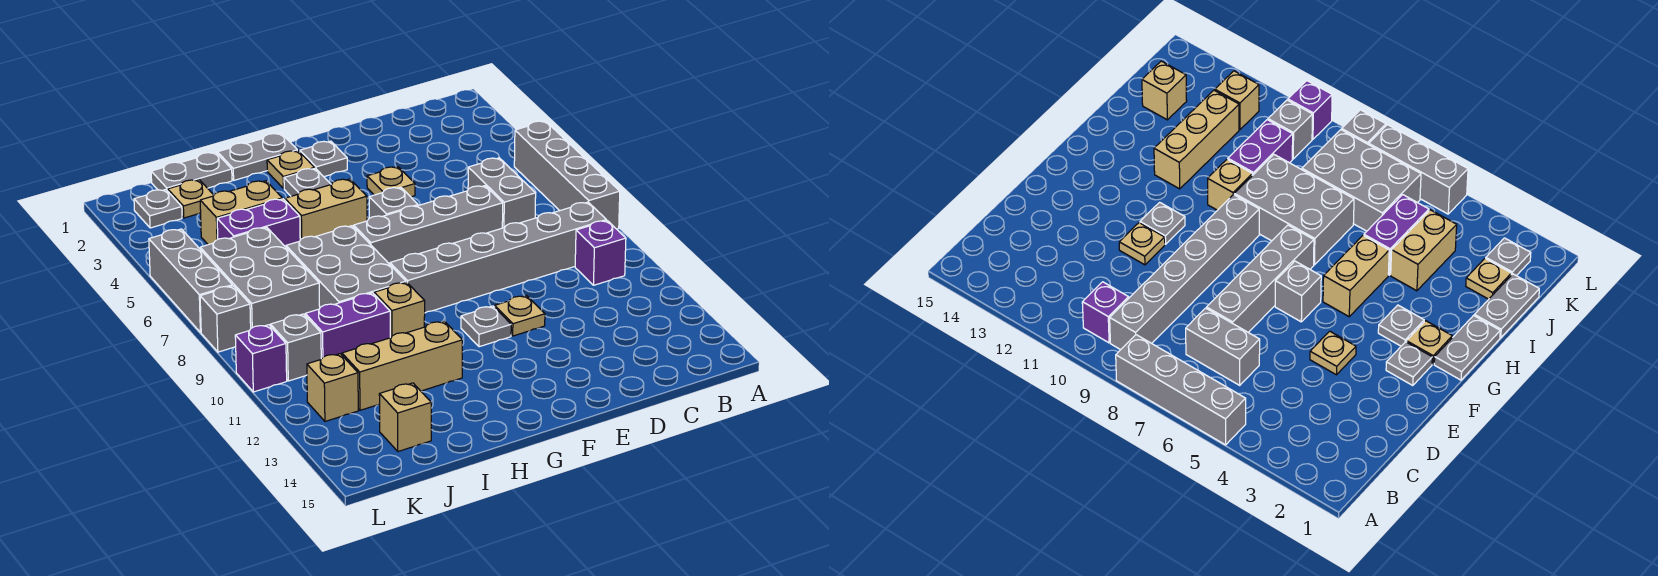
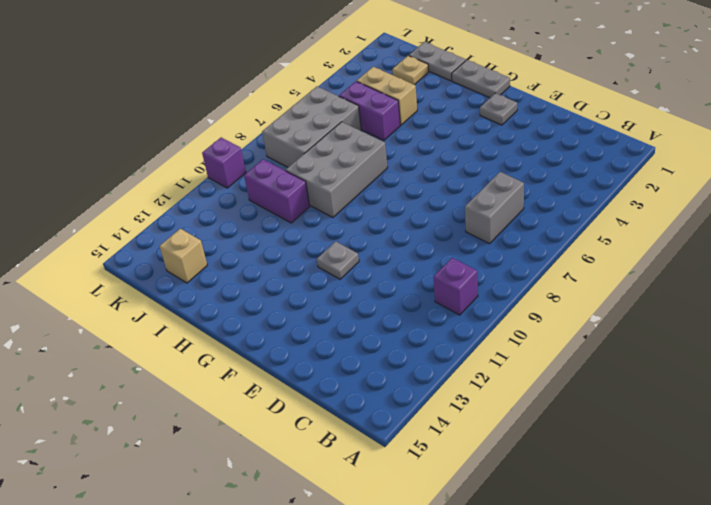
none -> grey brick A5:A8 level 1
none -> grey brick B9:G9 level 1
none -> grey brick D7:G7 level 1
none -> tan plate E4 level 1

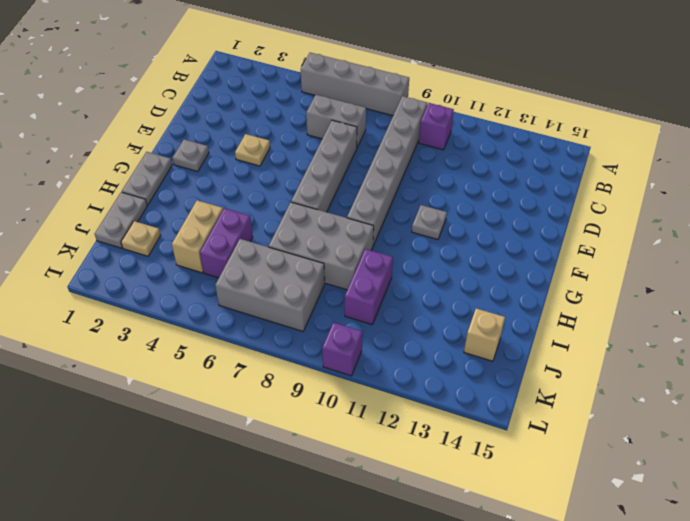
none -> tan plate E11 level 1
none -> grey brick F6 level 1
none -> tan plate G2 level 1
none -> grey plate G3 level 1

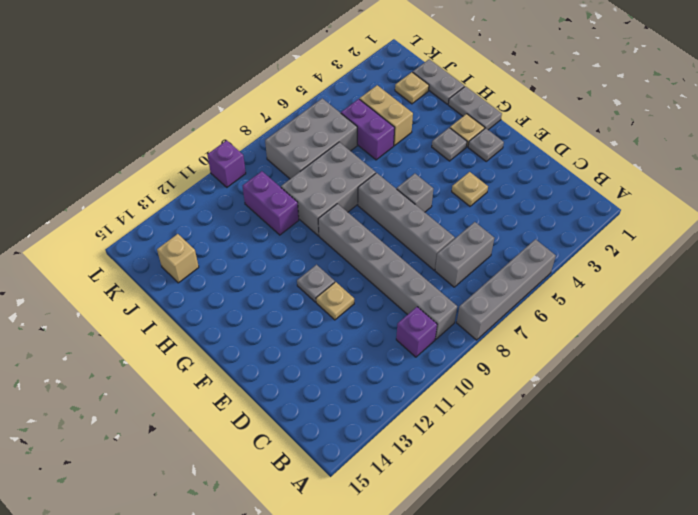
none -> tan brick G5:H5 level 1
none -> tan brick H10 level 1
none -> tan brick H12:J12 level 1
none -> grey plate K2 level 1

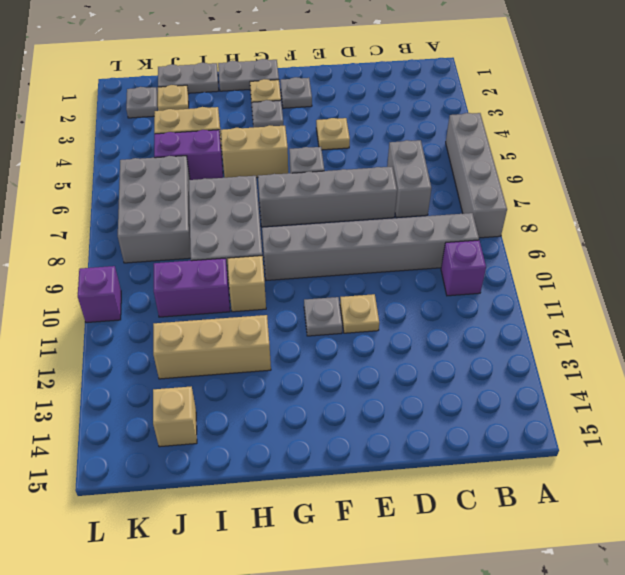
none -> grey brick K10 level 1
none -> tan brick K12 level 1
none -> grey brick L5:L7 level 1
none -> grey brick L8 level 1

